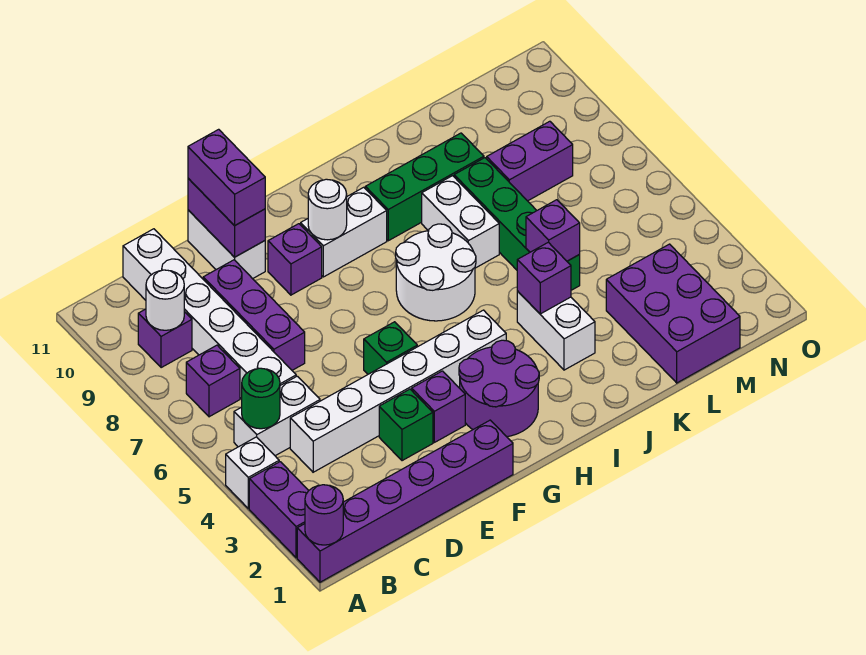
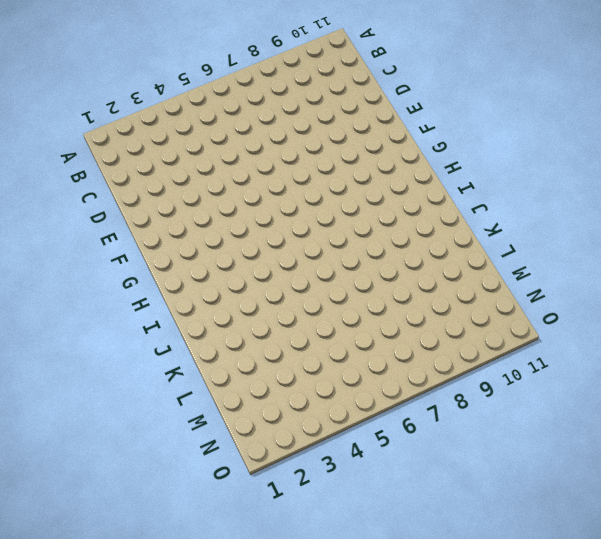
none -> purple brick A1:F1 level 1
none -> purple brick A2:A3 level 1
none -> white brick A4 level 1
none -> white brick B5:C5 level 1

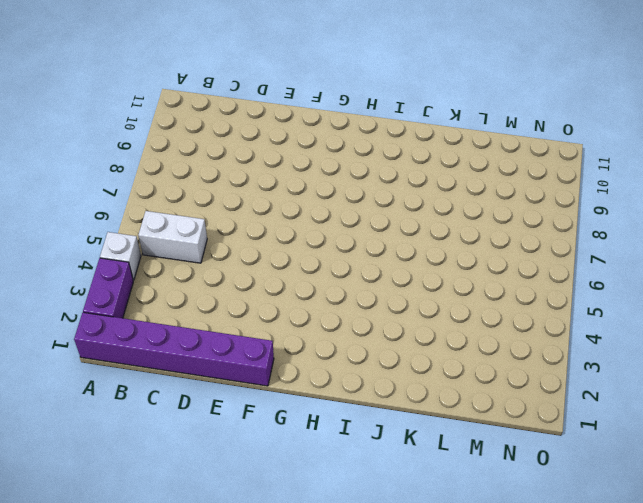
none -> purple brick B7 level 1
none -> purple brick B9 level 1
none -> white brick C4:H4 level 1
none -> white brick C6:C11 level 1

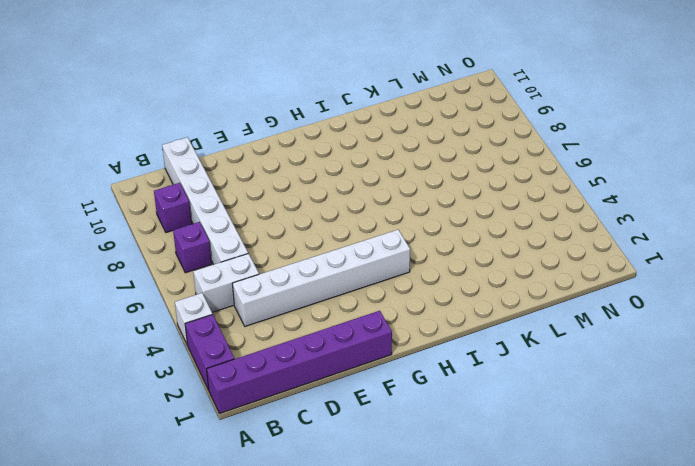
none -> purple brick D7:D9 level 1
none -> green brick E3 level 1
none -> white brick E10:E11 level 1
none -> purple brick F3 level 1

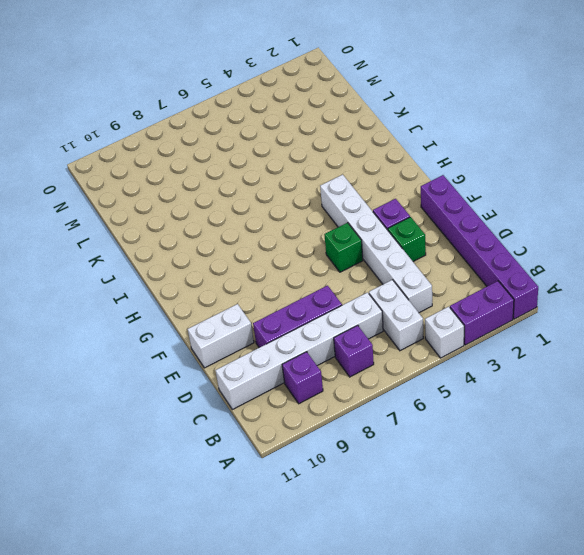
none -> purple brick F9 level 1
none -> purple round brick G2:H3 level 1
none -> white brick G9:H9 level 1
none -> white round brick H6:I7 level 1

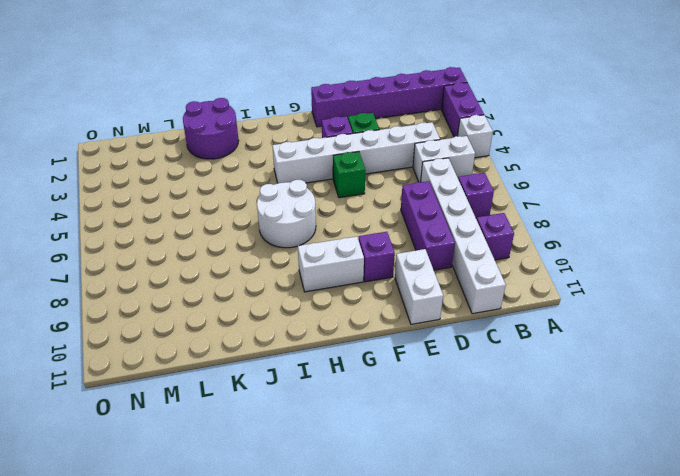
purple round brick J1:K2 level 1 -> purple round brick G2:H3 level 1
none -> green brick I9:K9 level 1
none -> white brick J3:J4 level 1
none -> white brick J7:J8 level 1
none -> green brick K5:K8 level 1

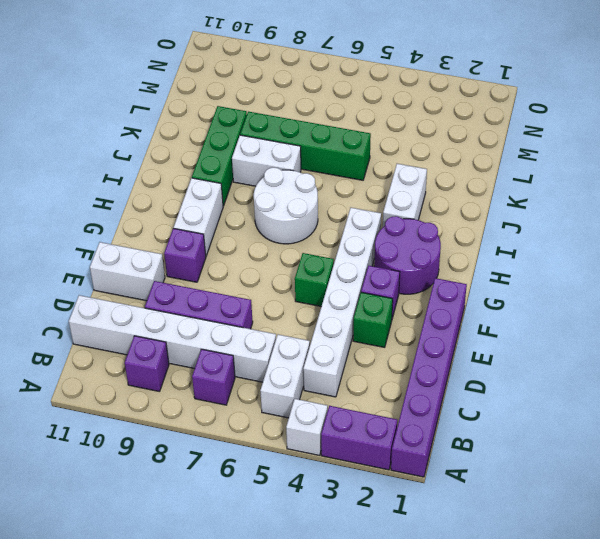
white brick I3:J3 level 1 -> white brick J3:J4 level 1
none -> purple brick L1:M3 level 1
none -> purple brick L8:M8 level 1
none -> purple round brick A1 level 2
none -> green round brick B5 level 2

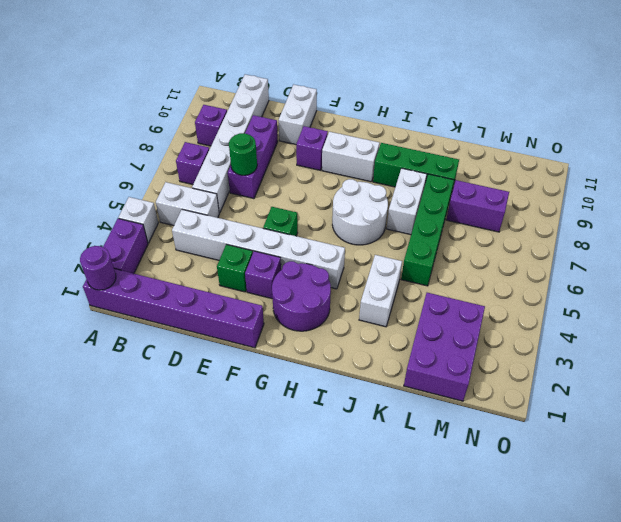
green round brick D7 level 2 -> green round brick B5 level 2
none -> white round brick B9 level 2
none -> purple brick E10:E11 level 2
none -> white round brick G9 level 2
none -> purple brick J4 level 2

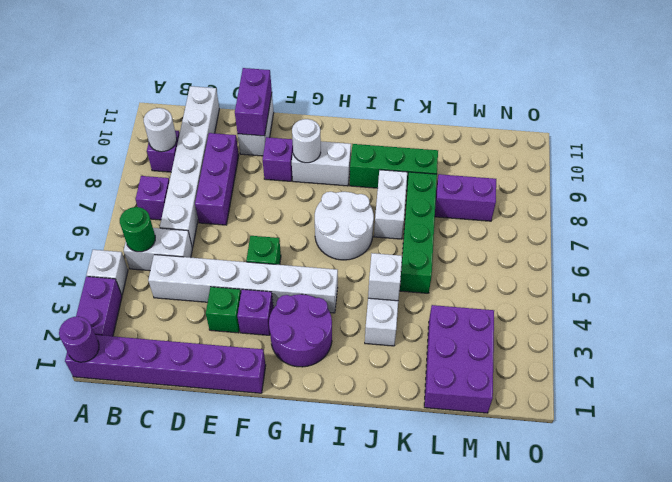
white brick J4 level 2 -> purple brick J4 level 2
none -> purple brick K5 level 2
none -> purple brick E10:E11 level 3

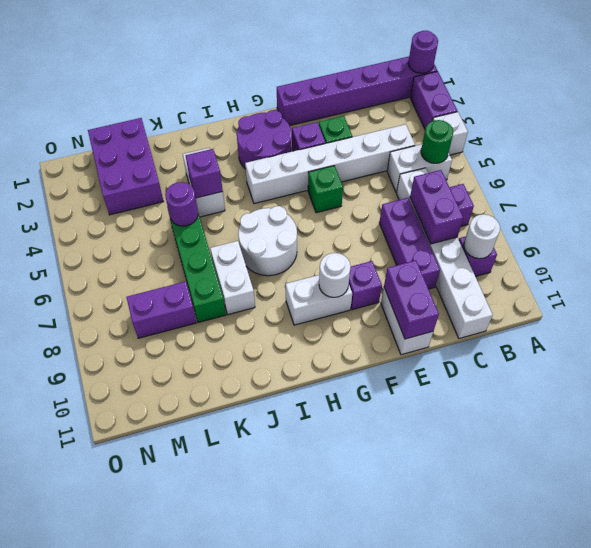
purple brick C7:C8 level 2 -> purple brick E10:E11 level 3
purple round brick K5 level 2 -> purple brick K5 level 2
none -> green brick I9:K9 level 1

